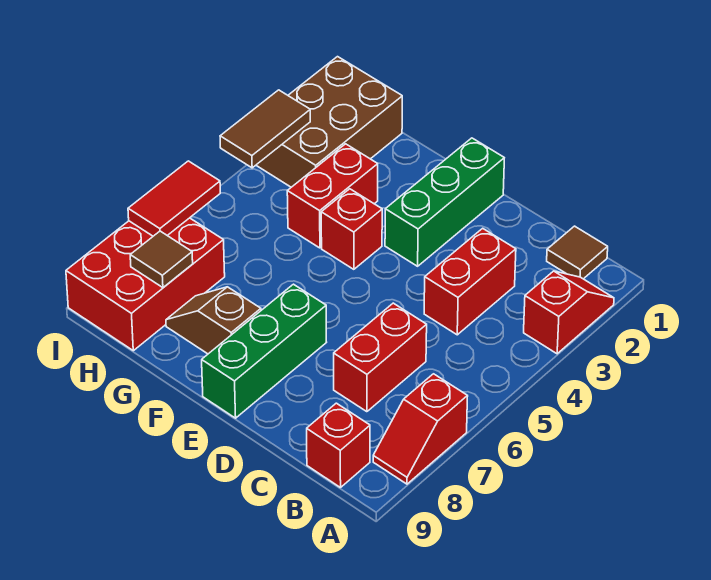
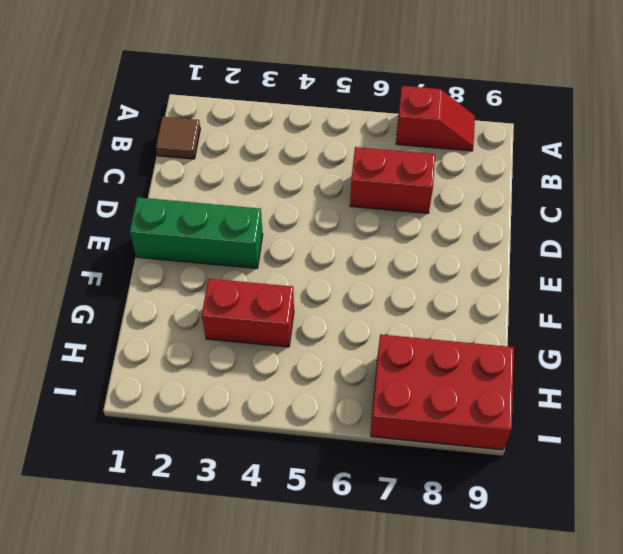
none -> red slope A2:A3 level 1 top 3
none -> red brick B9 level 1
none -> red brick C3:C4 level 1

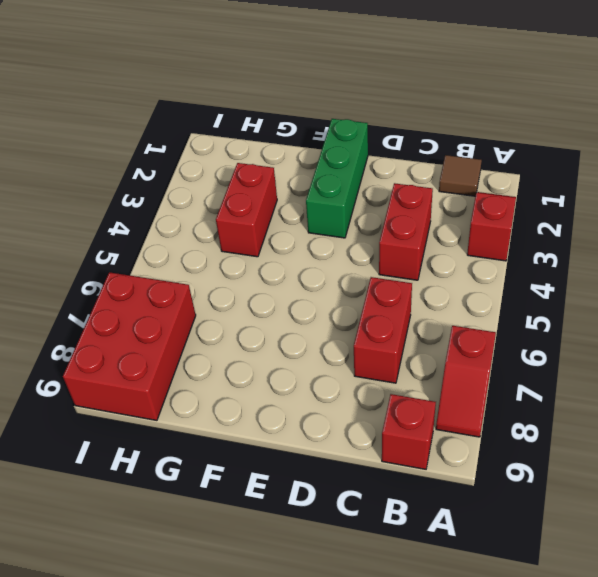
none -> green brick E7:E9 level 1
none -> red brick F4 level 1
none -> brown slope F8:G8 level 1 top F

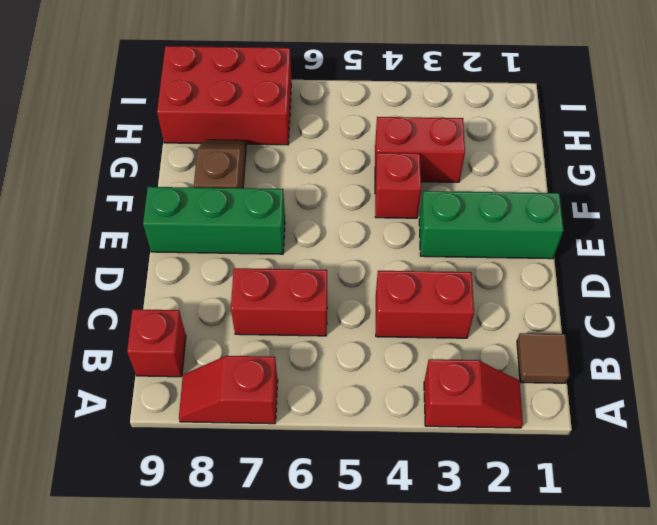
none -> brown brick H1:I3 level 1
none -> brown tile H8 level 2
none -> brown tile I3:I4 level 2

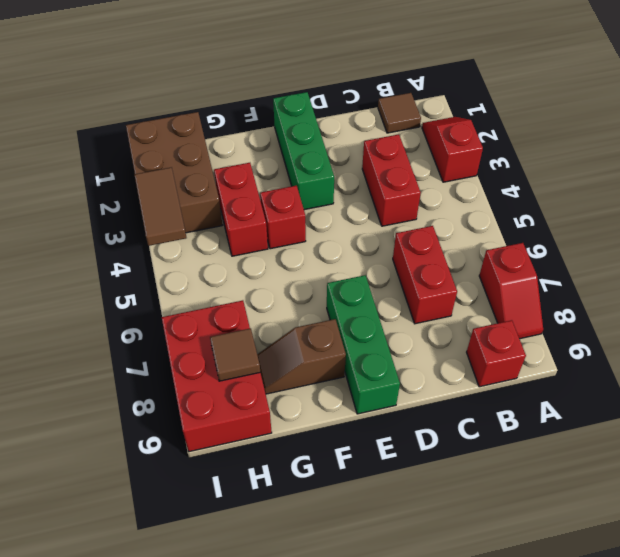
none -> red tile I6:I7 level 2

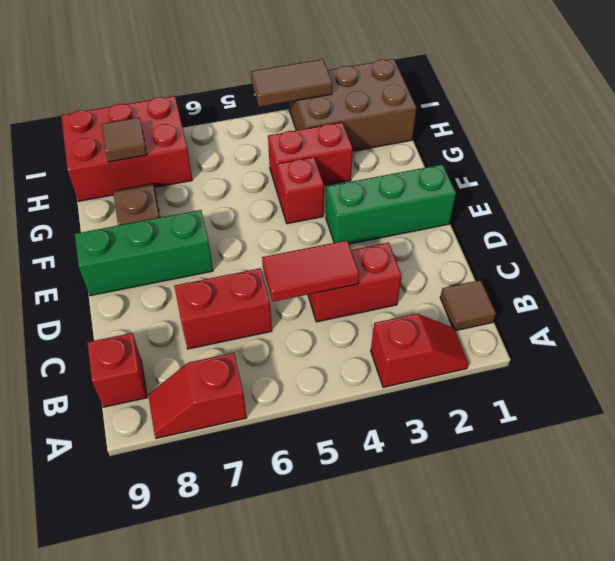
red tile C4:C5 level 2 -> red tile I6:I7 level 2

